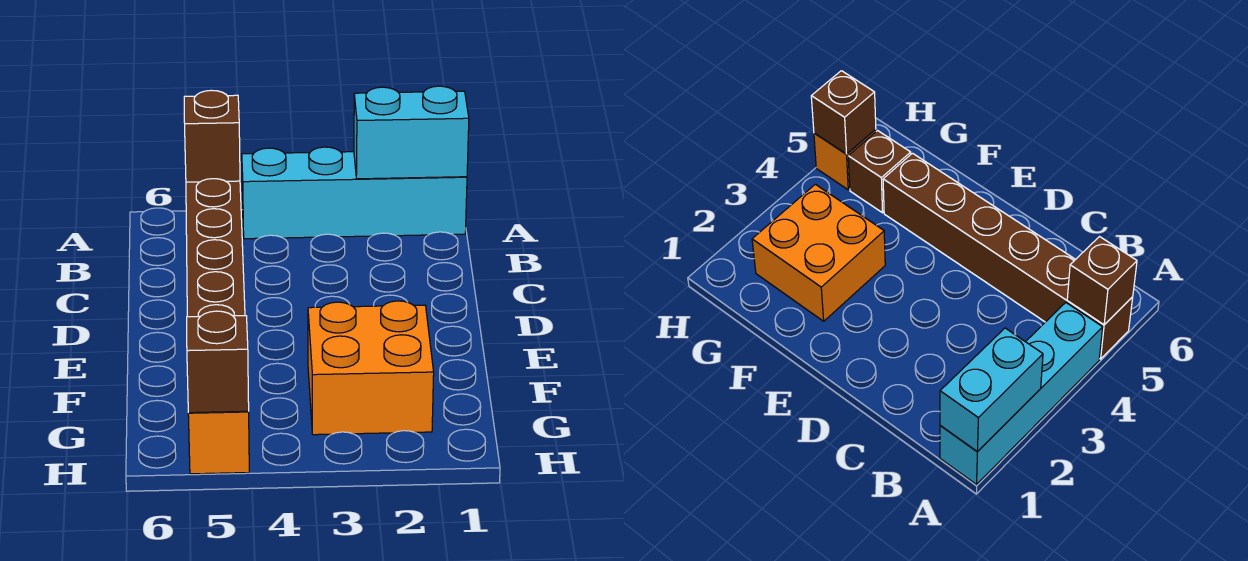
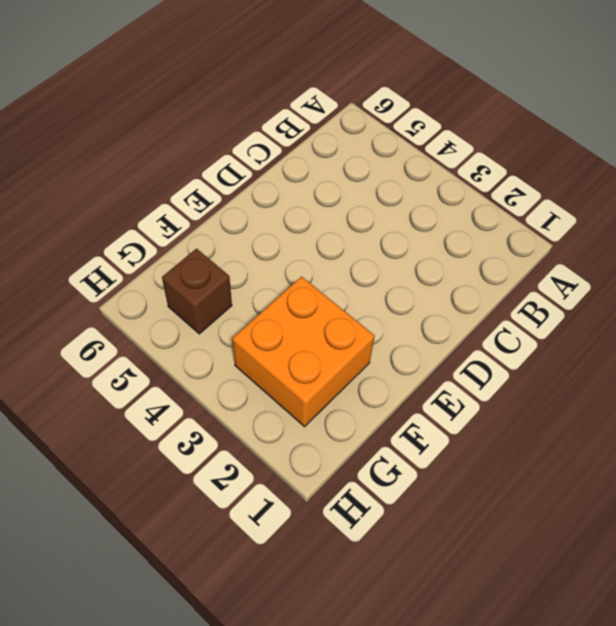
none -> cyan brick A1:A4 level 1
none -> brown brick A5:F5 level 1

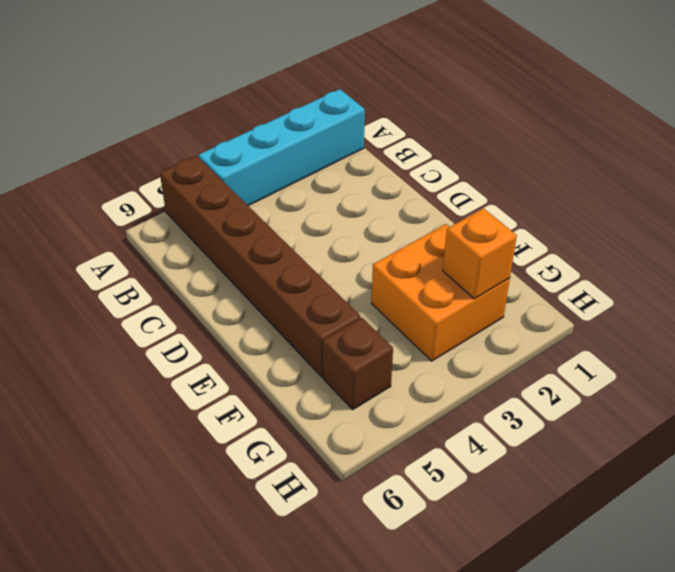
orange brick G2 level 2 -> orange brick H5 level 1
none -> cyan brick A1:A2 level 2
none -> brown brick A5 level 2

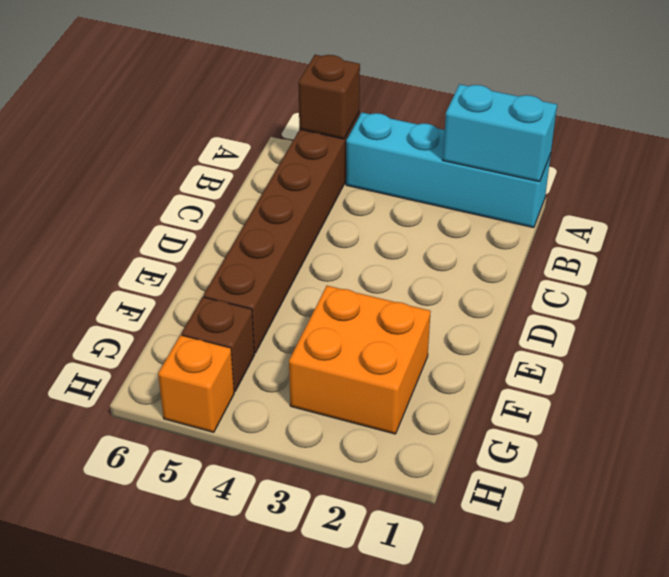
none -> brown brick H5 level 2

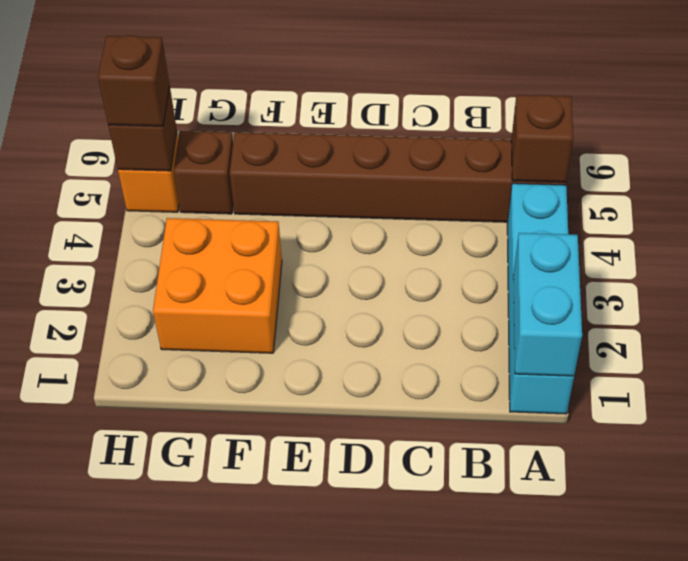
brown brick H5 level 3 -> none

